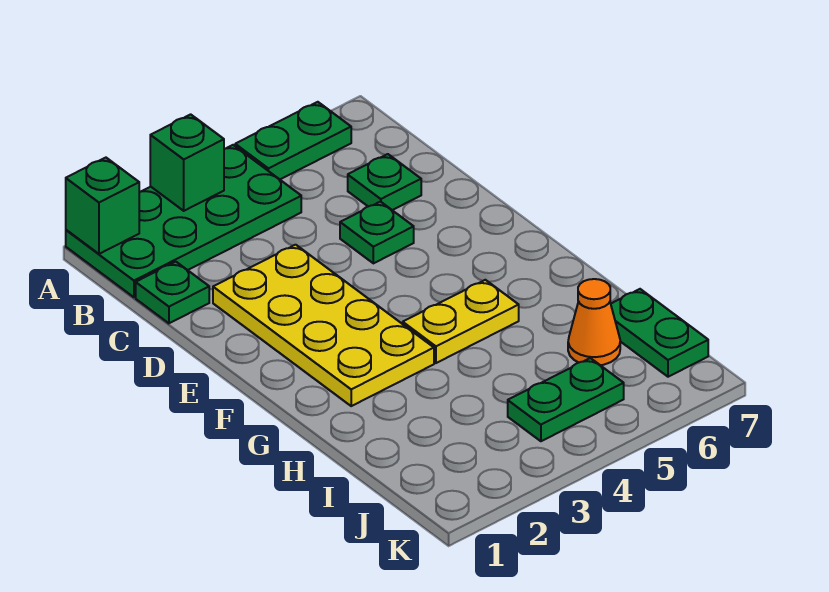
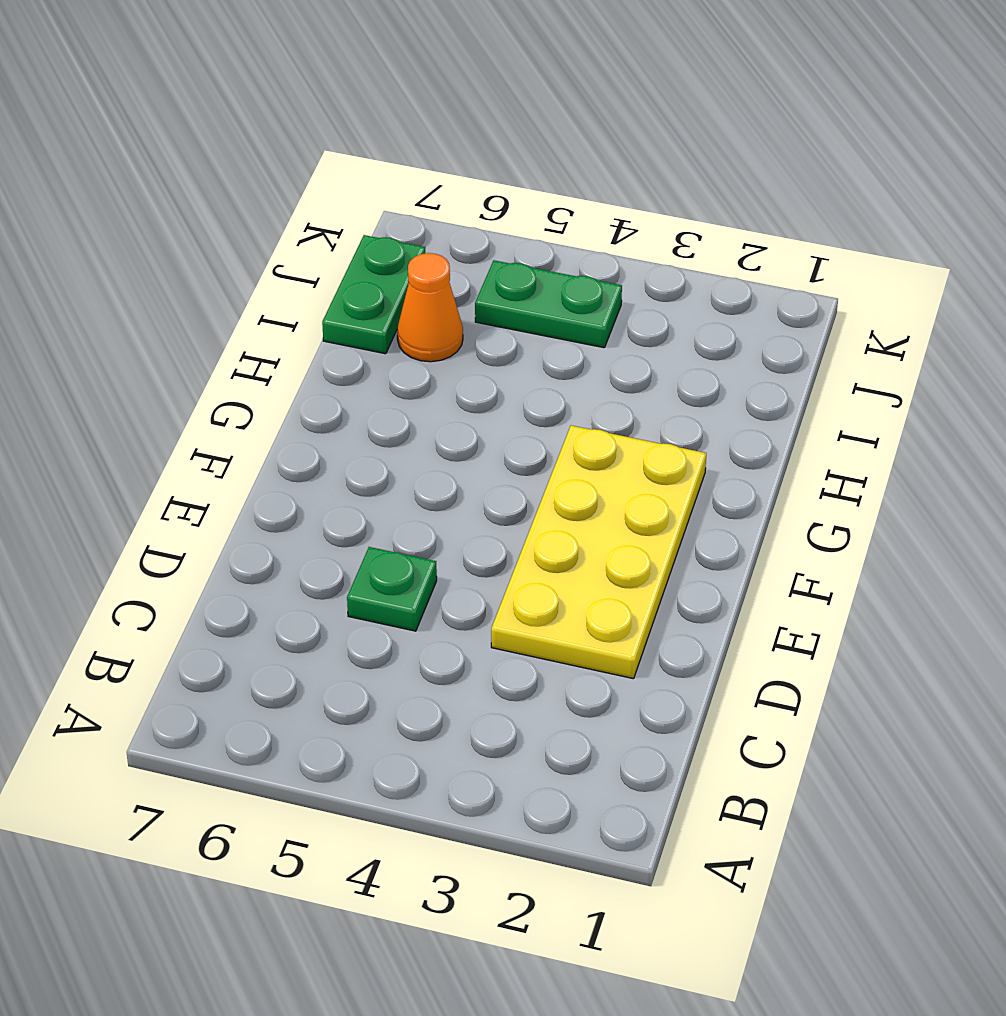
none -> green plate A1:B4 level 1
none -> green plate A5:A6 level 1
none -> green plate C1 level 1

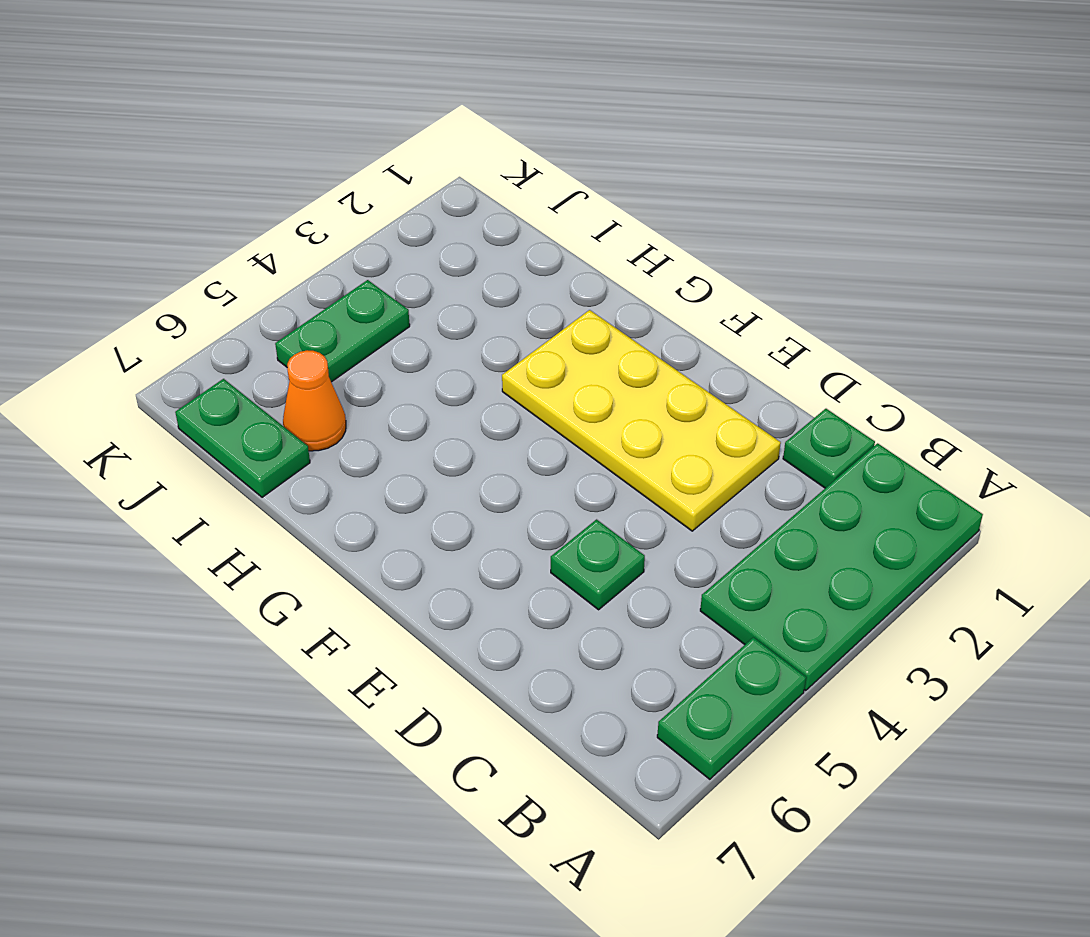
none -> green plate C6 level 1
none -> yellow plate G4:G5 level 1
none -> green brick A1 level 2

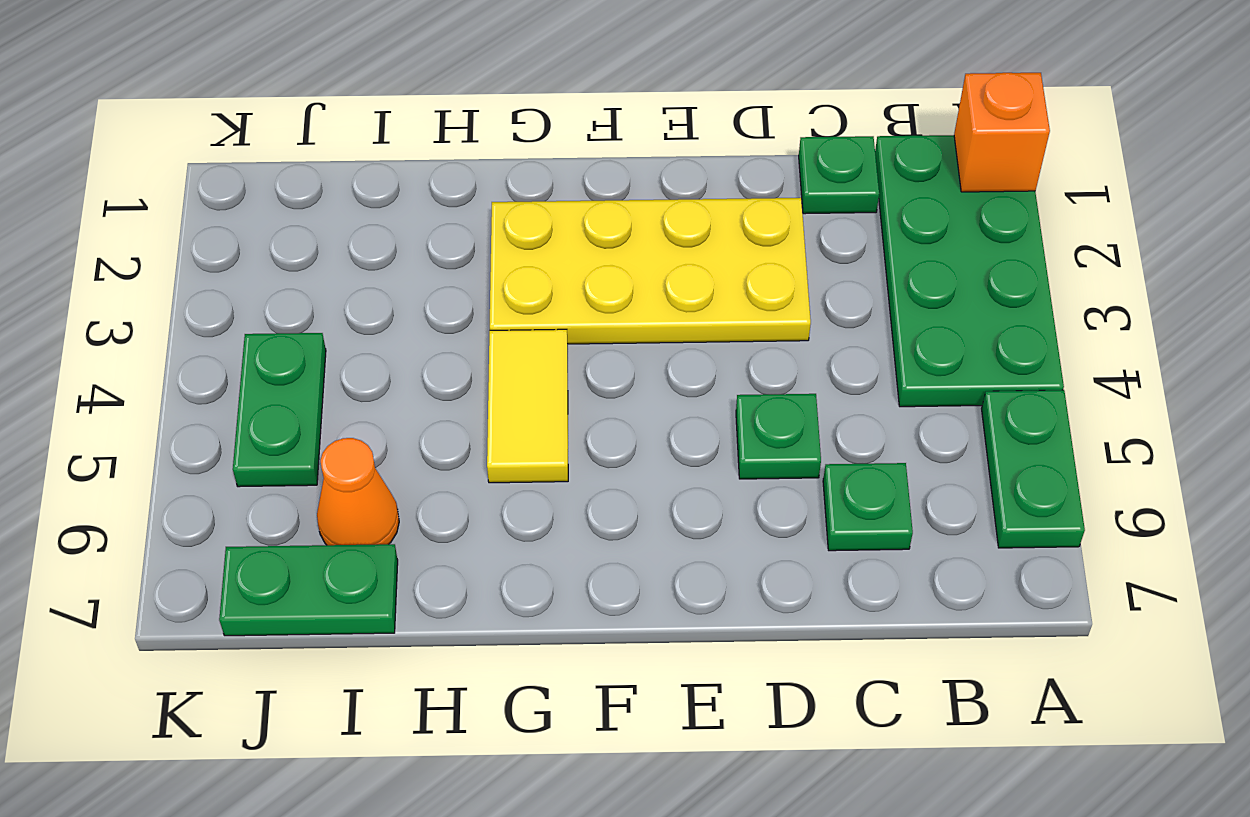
orange brick A1 level 2 -> green brick A1 level 2
yellow tile G4:G5 level 1 -> yellow plate G4:G5 level 1
none -> green brick A3 level 2

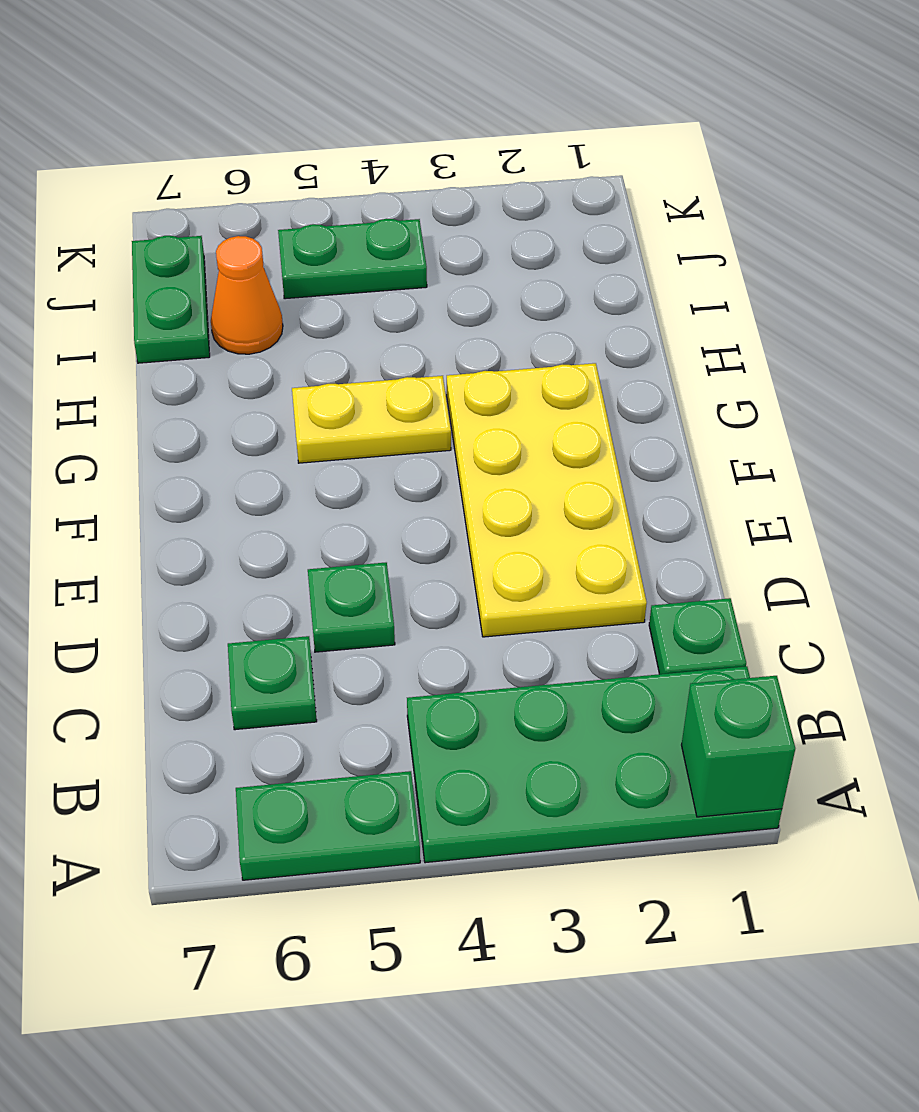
none -> green brick A3 level 2

